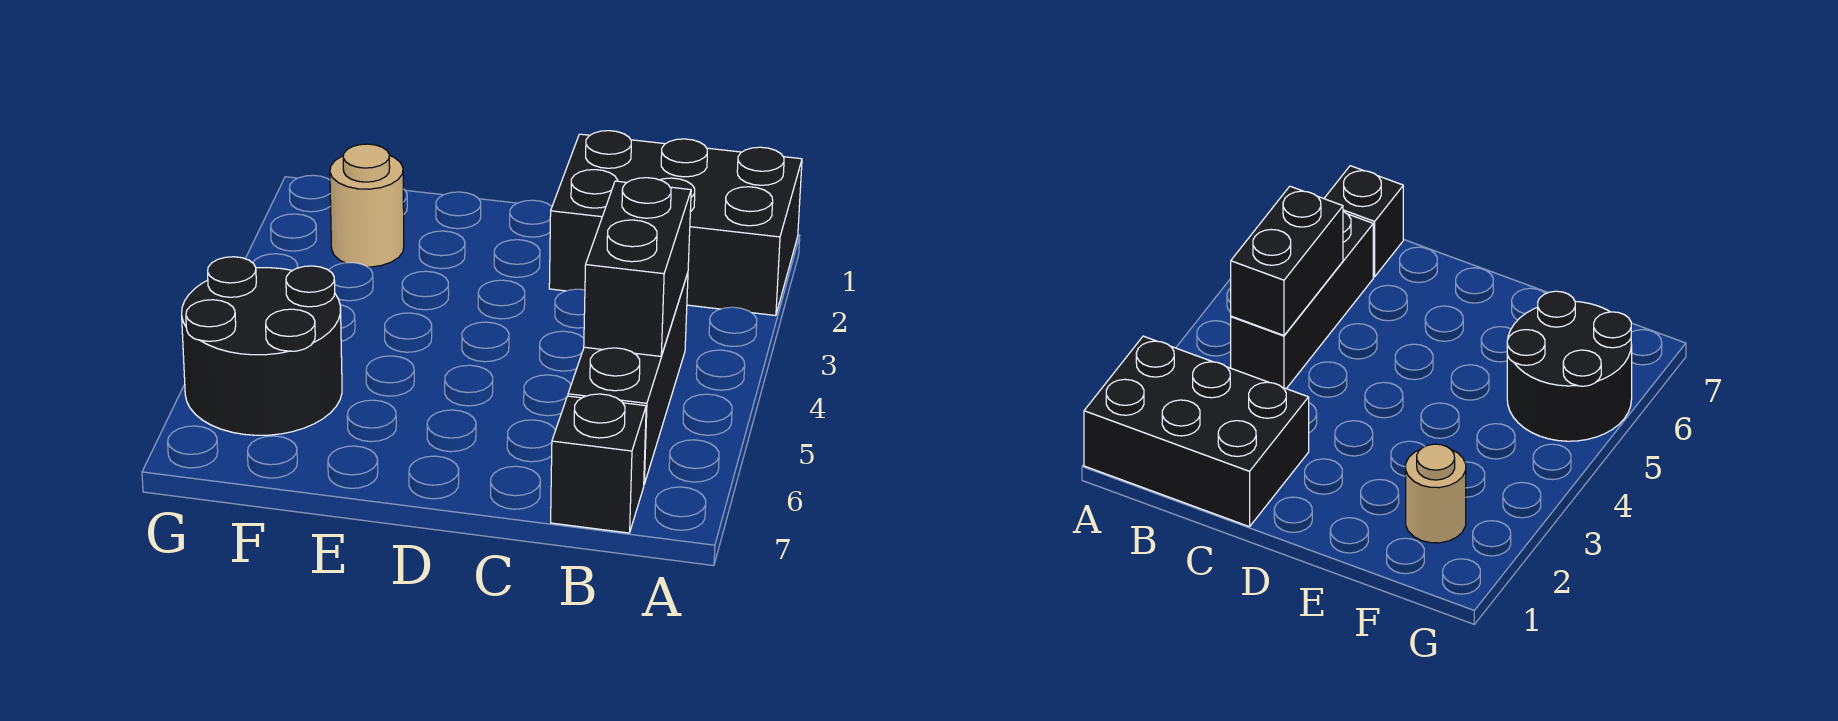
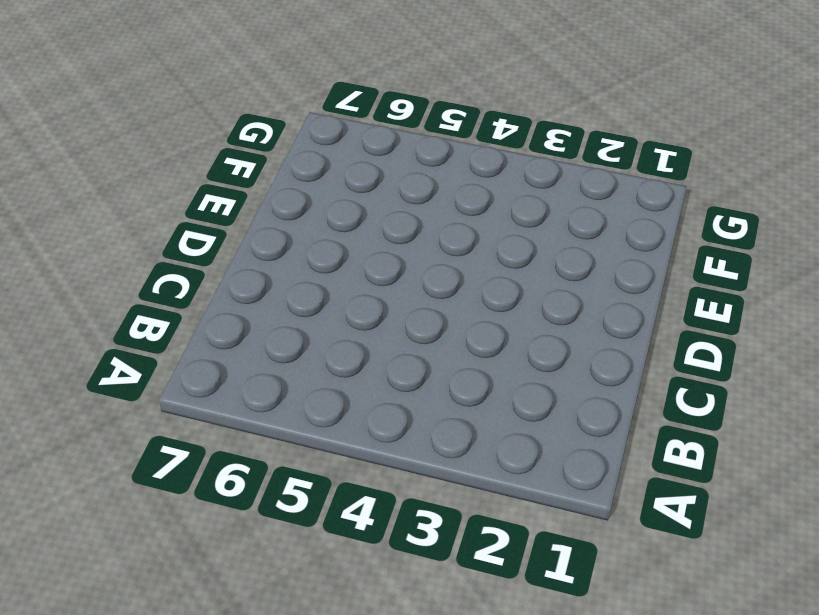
none -> black brick A1:C2 level 1
none -> black brick B4:B6 level 1

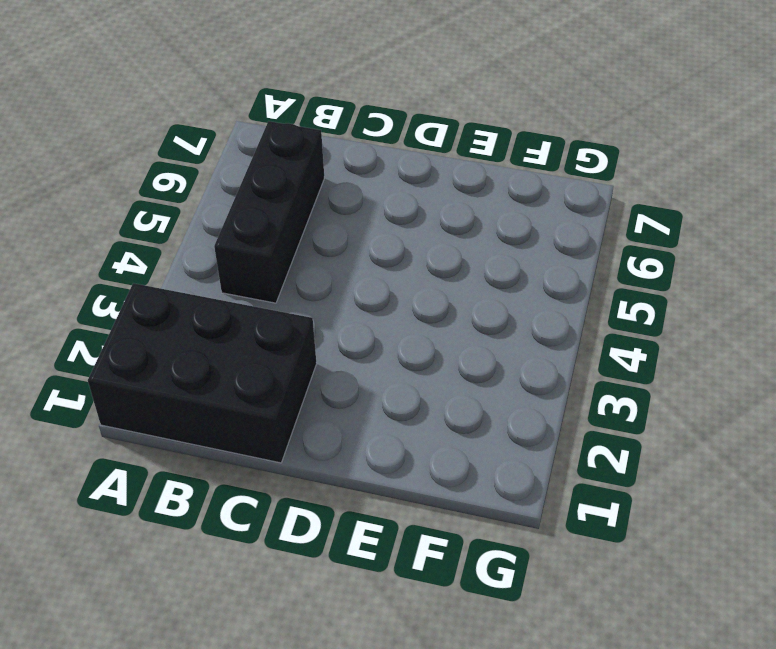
none -> black brick B7 level 1
none -> tan round brick F2 level 1

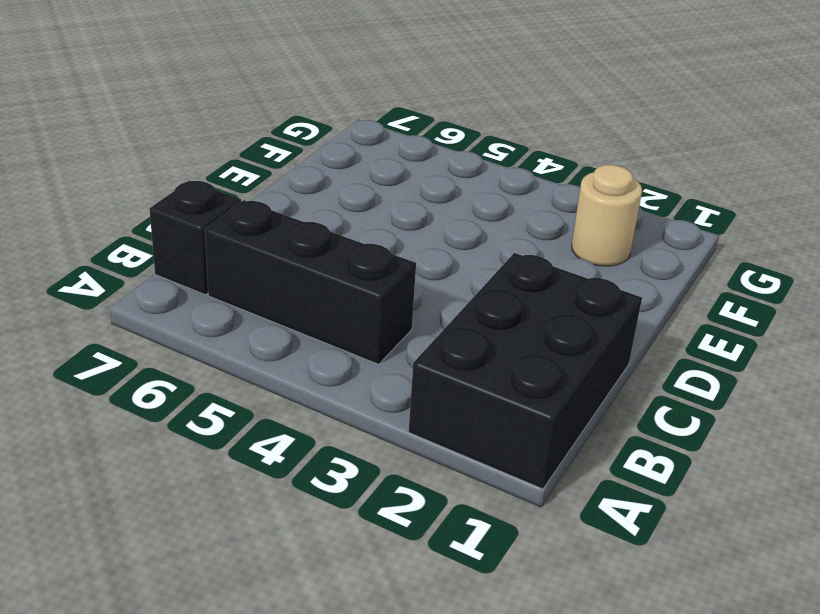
none -> black round brick F5:G6 level 1
none -> black brick B4:B5 level 2

